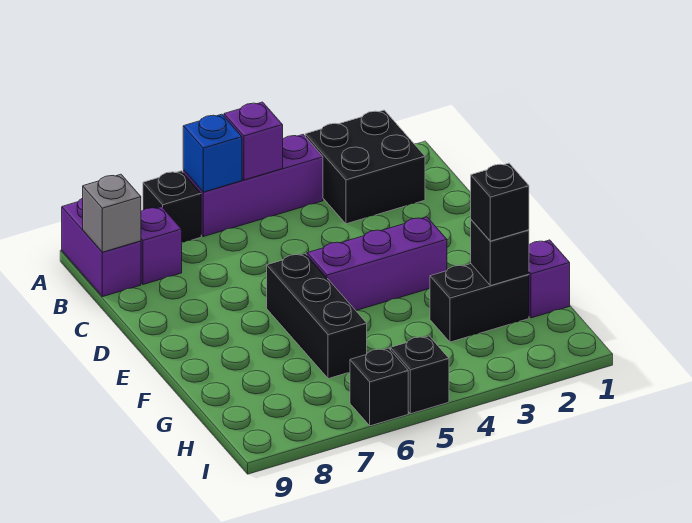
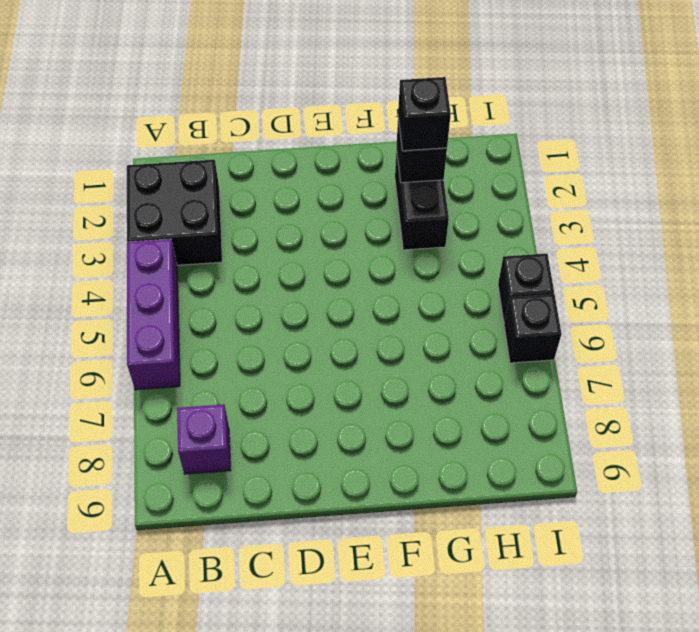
none -> black brick A7 level 1
none -> purple brick A9:B9 level 1
none -> purple brick E3:E5 level 1

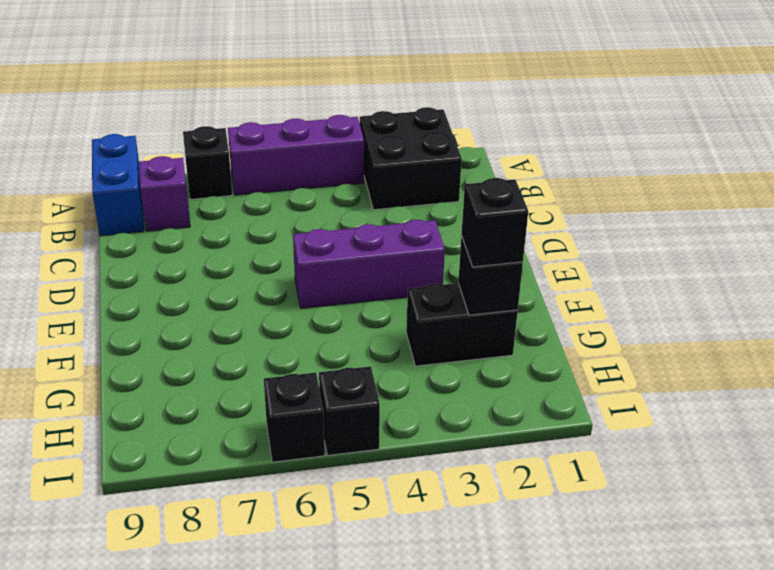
blue brick A9:B9 level 1 -> purple brick A9:B9 level 1
none -> black brick E6:G6 level 1
none -> purple brick G1 level 1
none -> purple brick A5 level 2

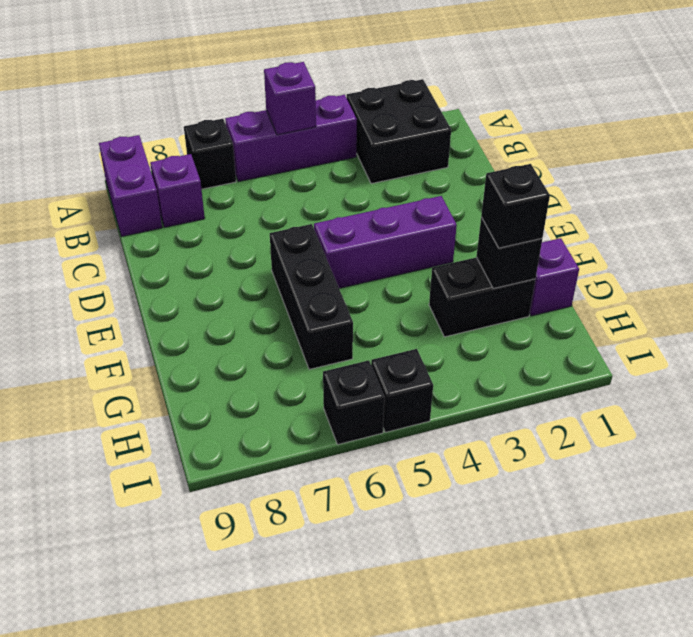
none -> blue brick A6 level 2
none -> grey brick B9 level 2

